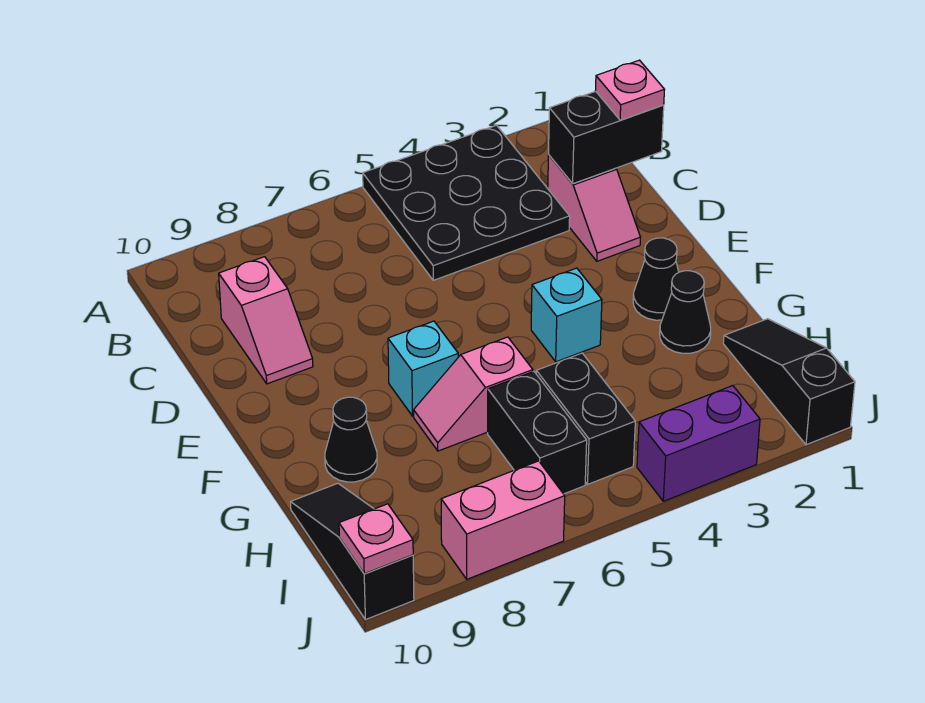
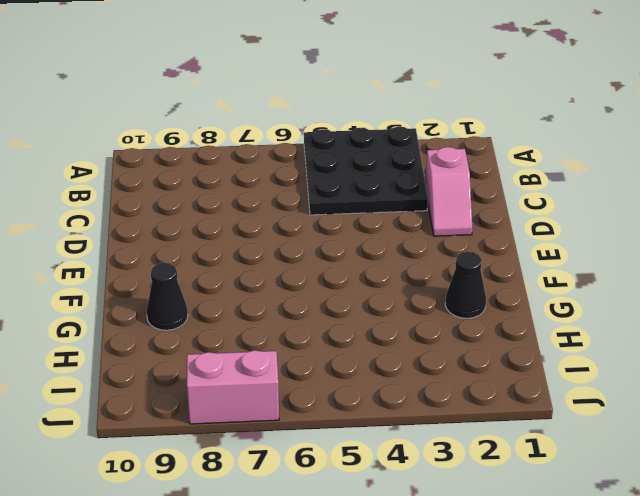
none -> pink slope C9:D9 level 1 top C
none -> black cone F2 level 1
none -> cyan brick F4 level 1

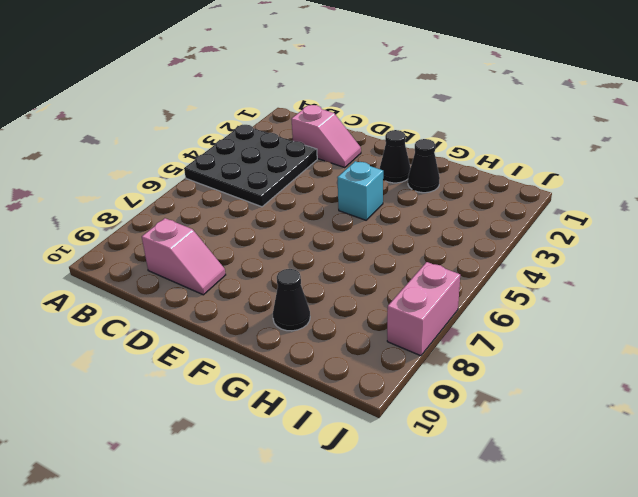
none -> cyan brick F7 level 1
none -> pink slope G6:G7 level 1 top 6
none -> black slope H1:J1 level 1 top J

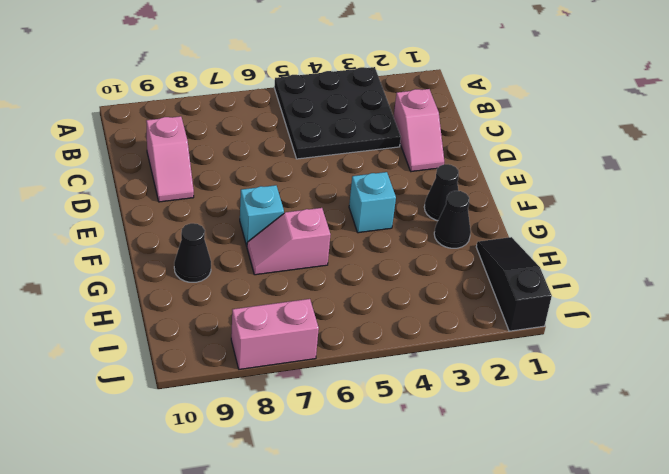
none -> black brick H5:I5 level 1
none -> black brick H6:I6 level 1
none -> black slope H10:J10 level 1 top J

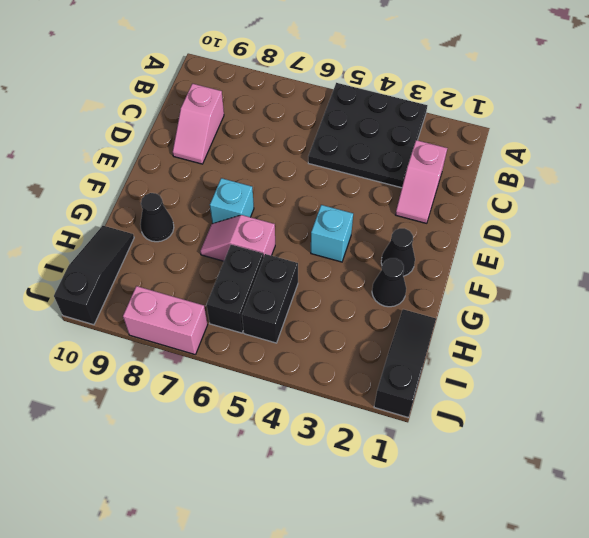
none -> purple brick J3:J4 level 1
none -> black brick C1:C2 level 2
none -> pink plate J10 level 2

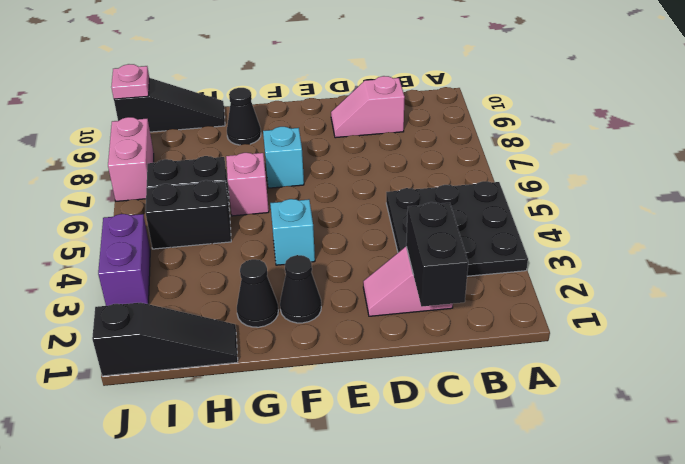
none -> pink plate C1 level 3

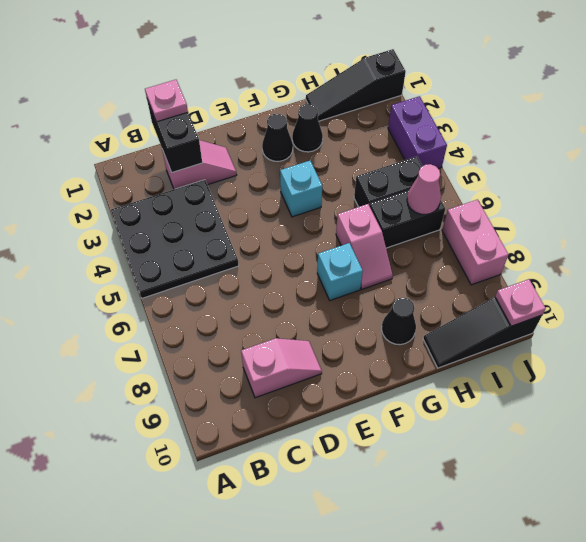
pink cone I6 level 2 -> none

